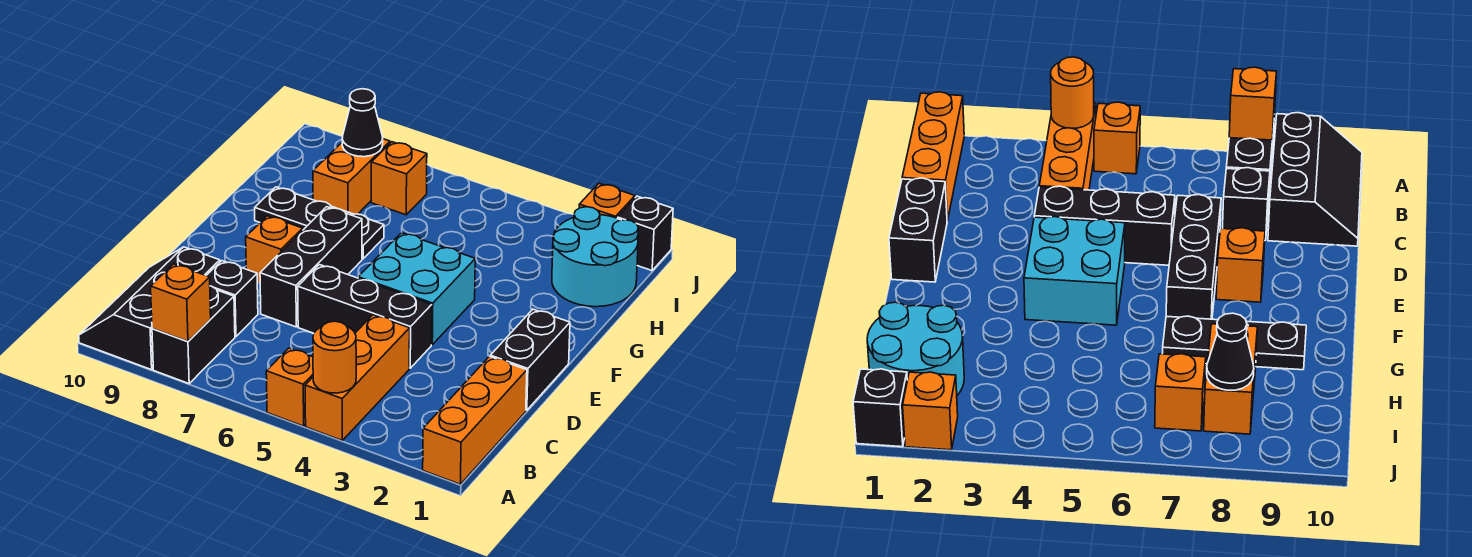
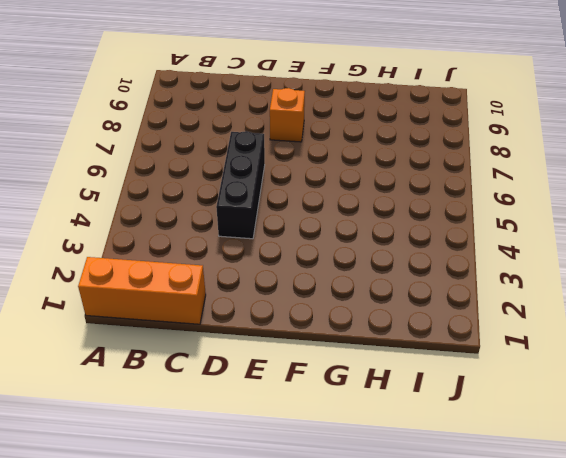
none -> orange brick A4:C4 level 1
none -> orange brick A5 level 1
none -> black brick A8:B8 level 1

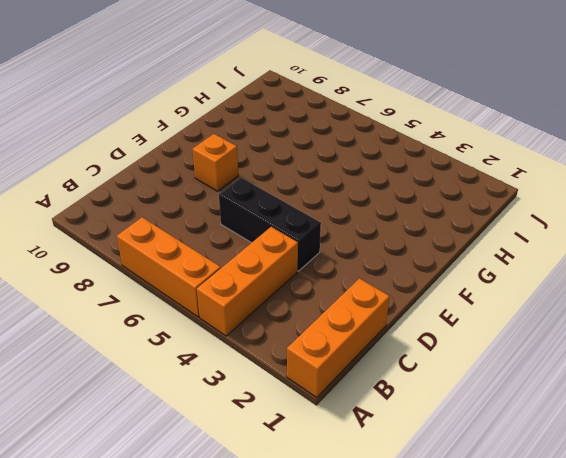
orange brick A5:A7 level 1 -> orange brick A5 level 1
none -> black brick A8:B8 level 1
none -> black slope A9:C10 level 1 top 9
none -> black brick C8 level 1

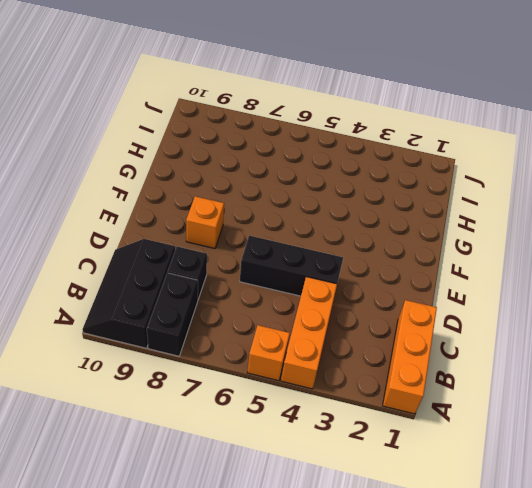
none -> black brick D1:E1 level 1
none -> black brick D7:F7 level 1
none -> cyan brick E4:F5 level 1

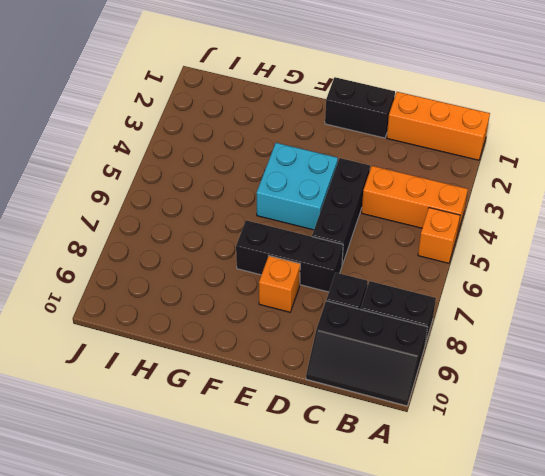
none -> black plate G7:G9 level 1
none -> cyan round brick H1:I2 level 1
none -> orange brick H8:I8 level 1

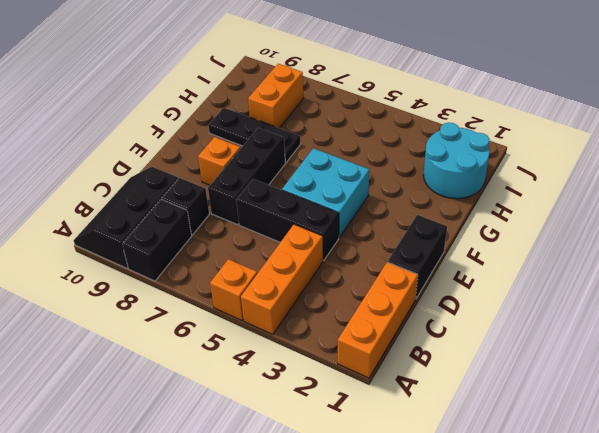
none -> orange brick I7 level 1
none -> black brick J1 level 1
none -> orange brick J2 level 1

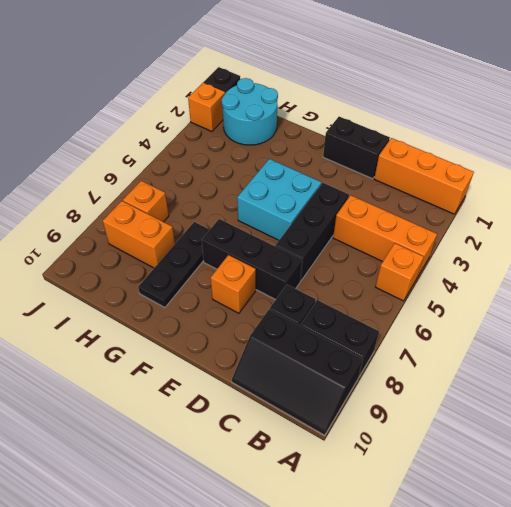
none -> orange round brick A4 level 2
none -> orange brick A8 level 2
none -> black cone I8 level 2

